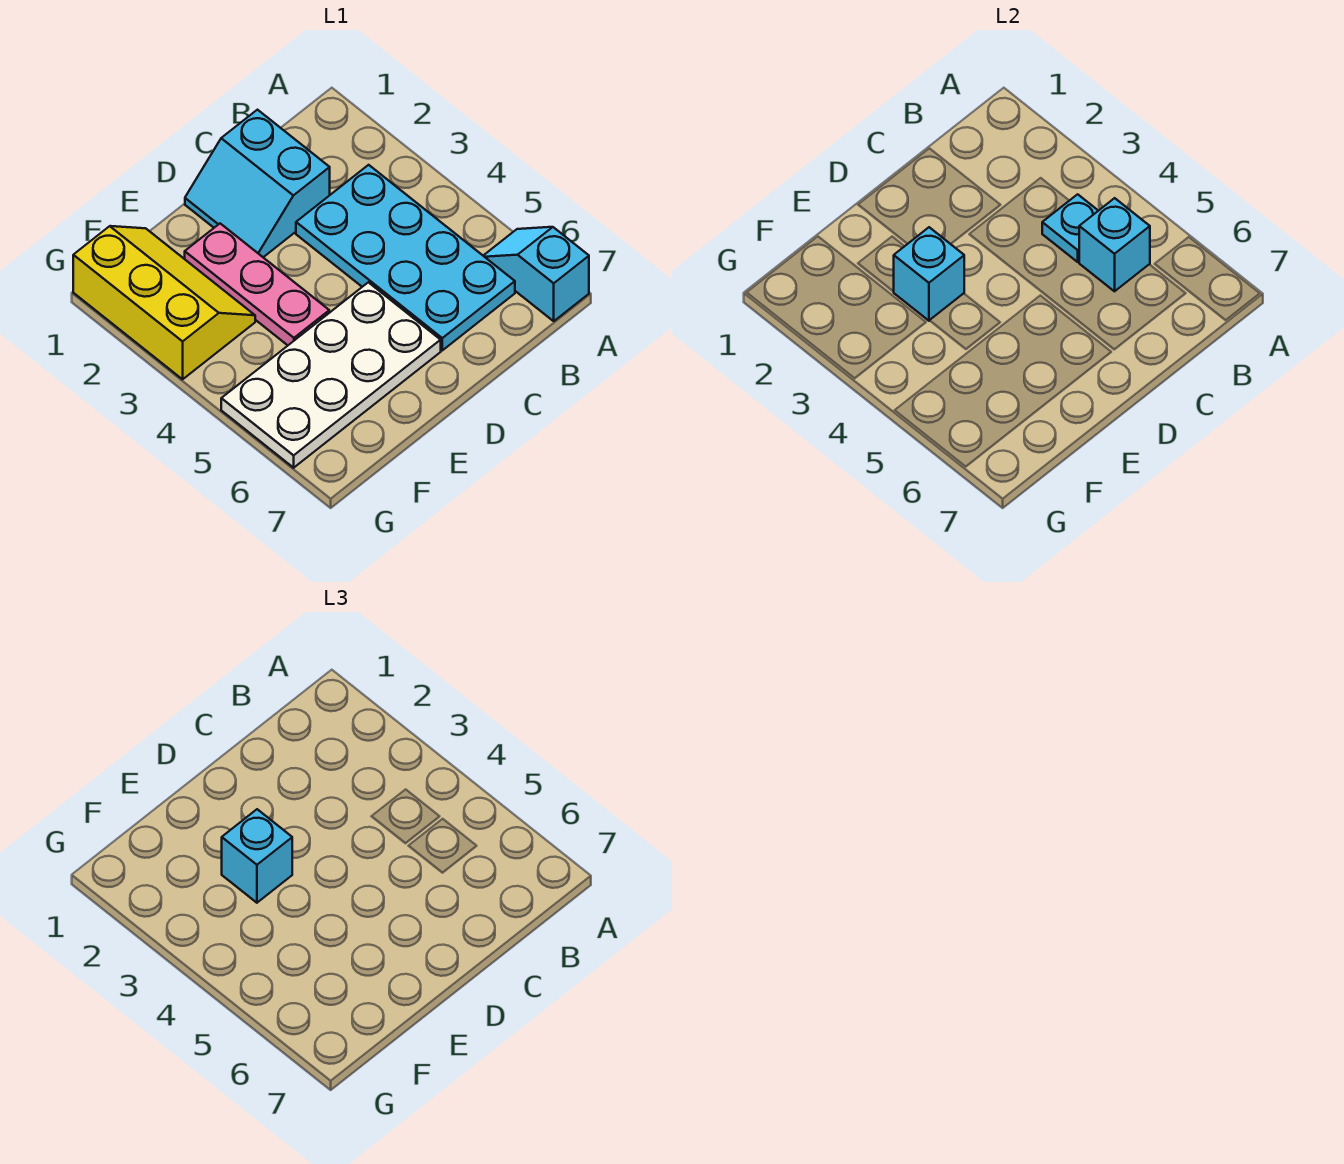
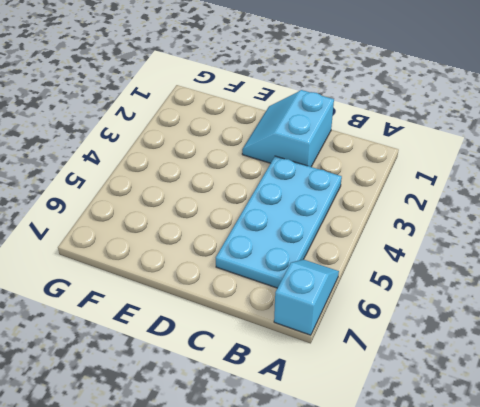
none -> white plate D5:G6 level 1
none -> pink plate E2:E4 level 1

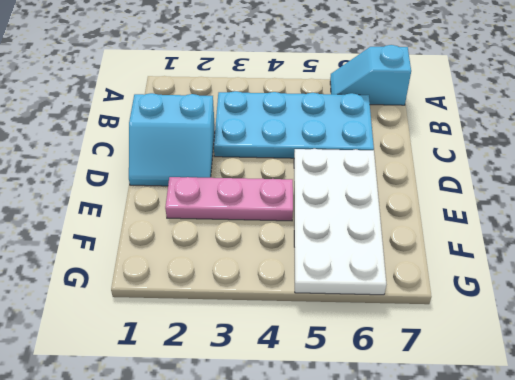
none -> yellow slope F1:G3 level 1 top G
none -> cyan plate B4 level 2

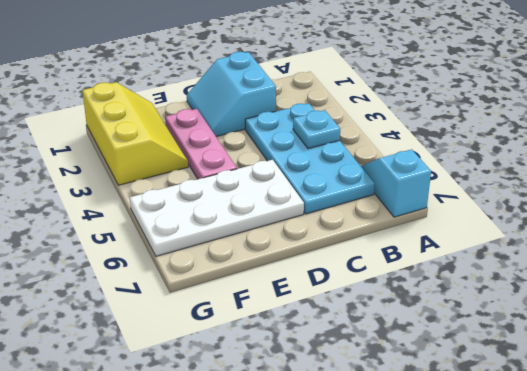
none -> cyan brick B5 level 2
none -> cyan brick E3 level 2

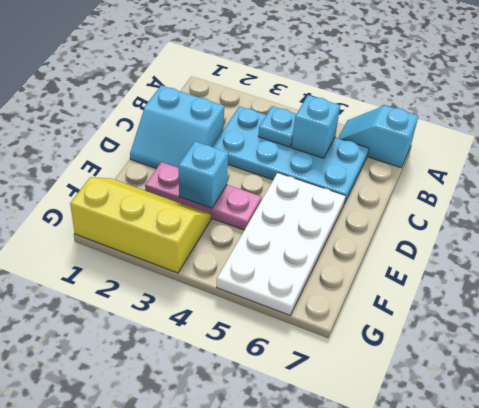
none -> cyan brick E3 level 3

